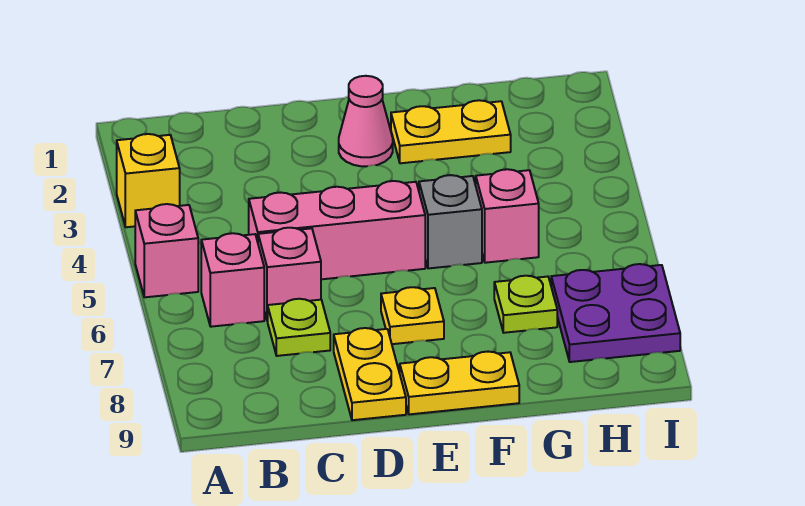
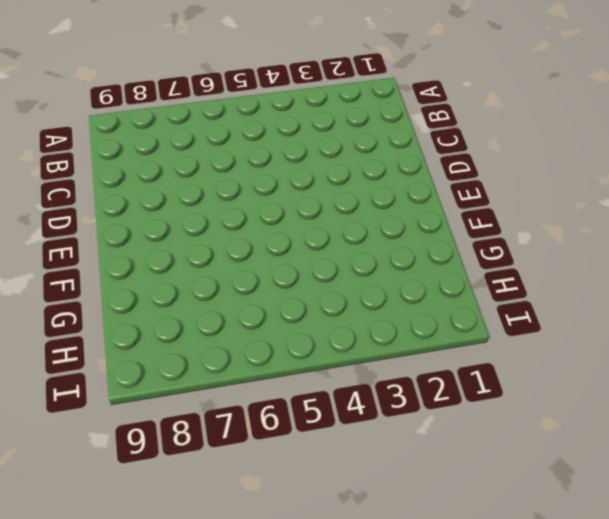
none -> yellow brick A3 level 1
none -> pink brick A5 level 1
none -> pink brick B6 level 1

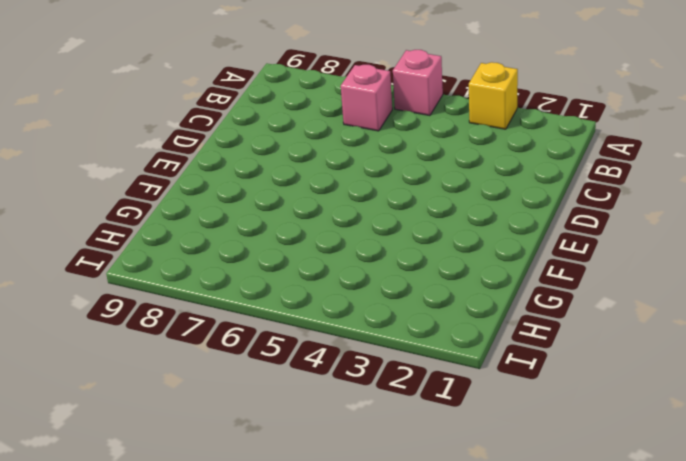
none -> pink brick C5:E5 level 1
none -> pink brick C6 level 1
none -> lime plate C7 level 1

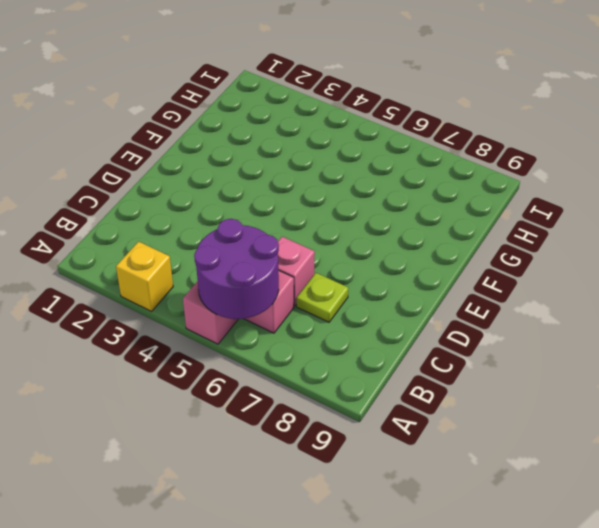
purple round brick A5:B6 level 2 -> none
none -> pink brick C5:E5 level 1
none -> yellow plate D8:D9 level 1
none -> pink cone E2 level 1

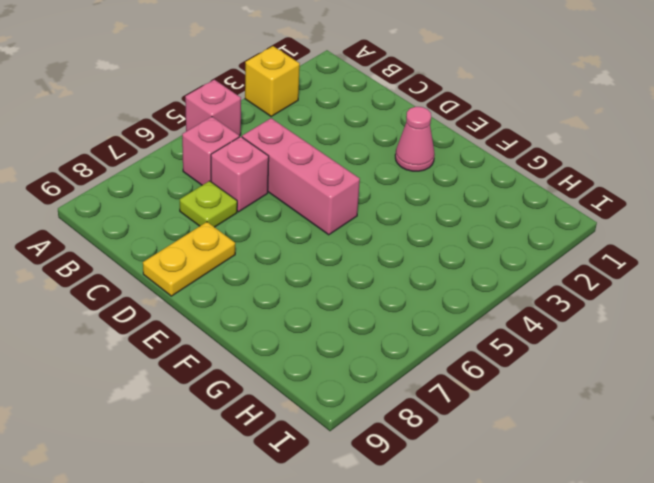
none -> yellow plate E7 level 1
none -> yellow plate E9:F9 level 1
none -> yellow plate F2:G2 level 1

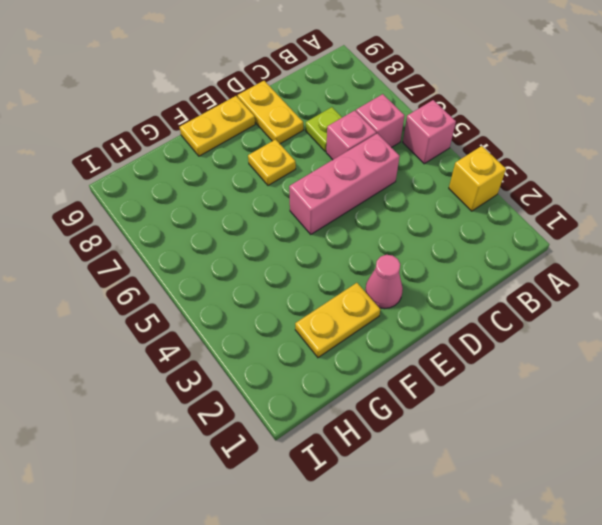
none -> grey brick F5 level 1
none -> pink brick G5 level 1
none -> lime plate G7 level 1

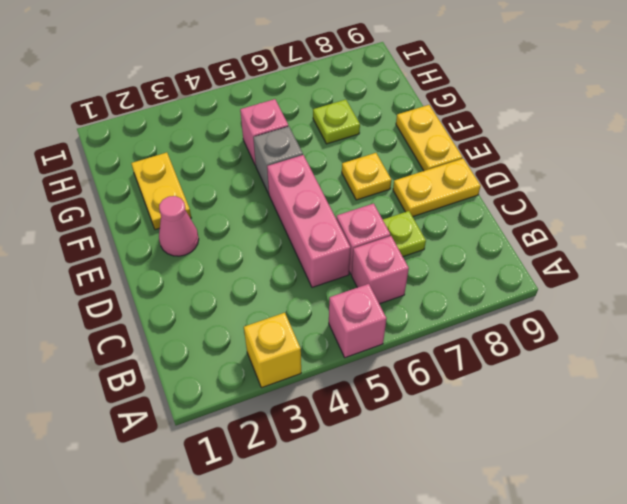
none -> purple plate H7:I8 level 1

